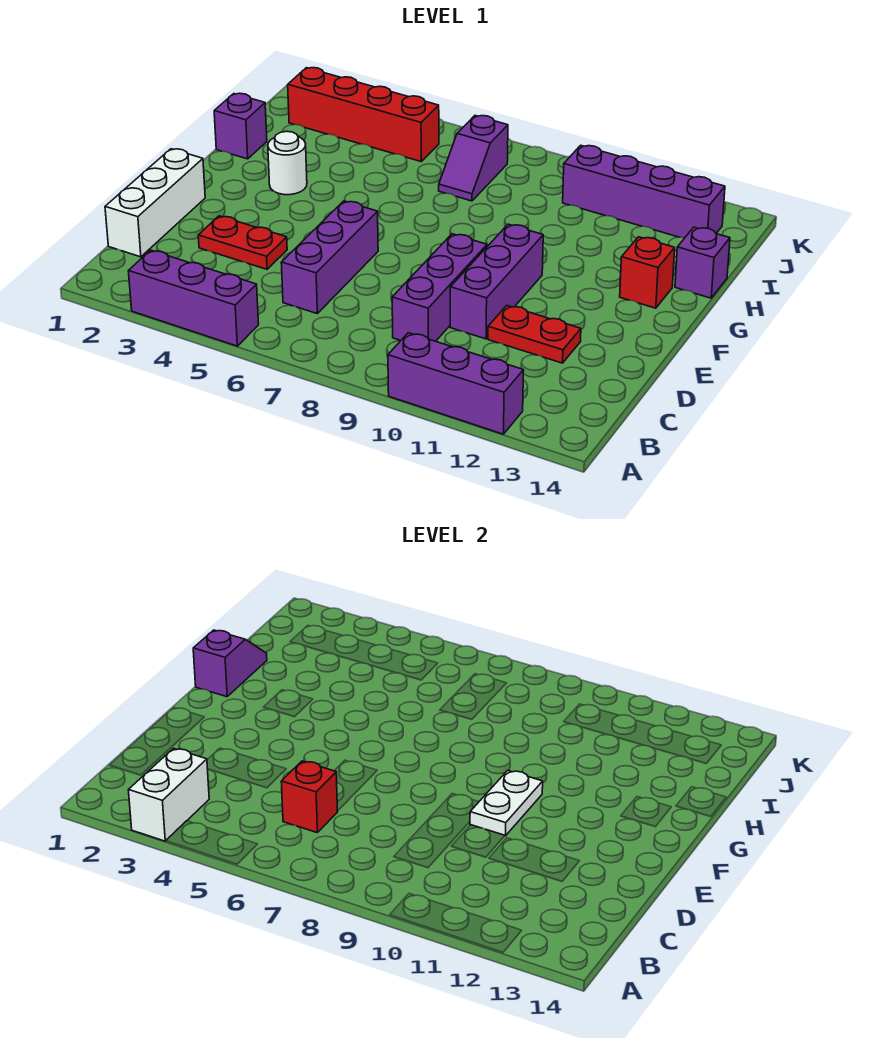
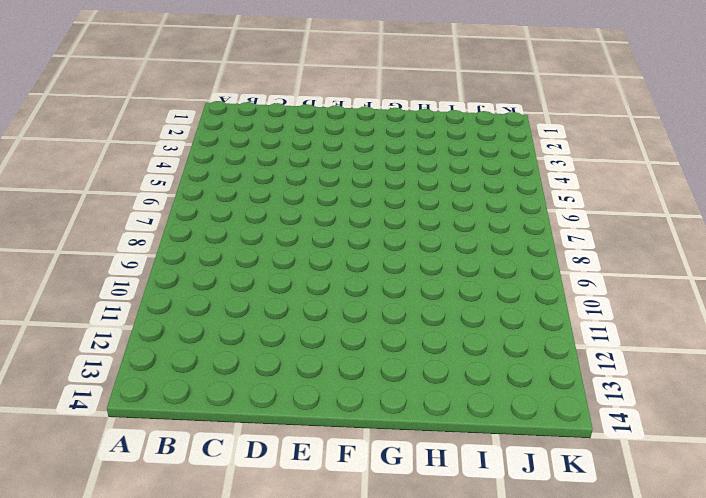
none -> purple brick A3:A5 level 1
none -> purple brick A10:A12 level 1
none -> white brick C1:E1 level 1

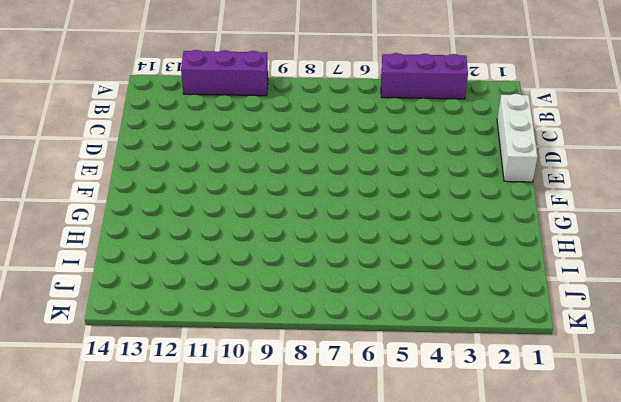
none -> purple brick C6:E6 level 1
none -> purple brick C9:E9 level 1
none -> red plate D3:D4 level 1

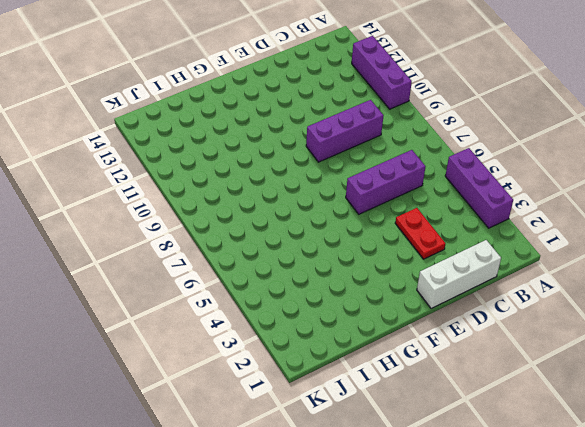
none -> purple brick D10:F10 level 1
none -> red plate D11:D12 level 1
none -> white round brick G3 level 1

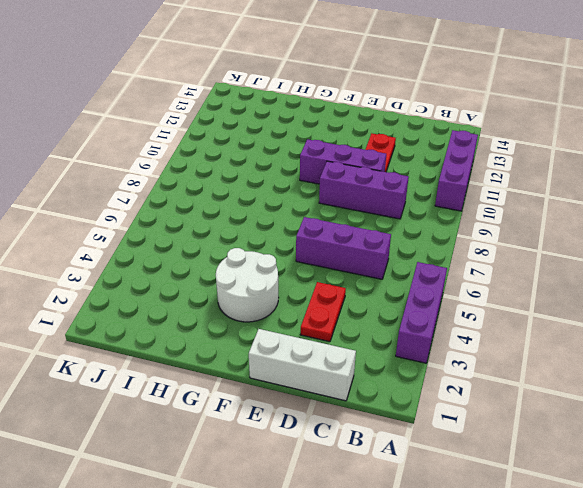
white round brick F3:G4 level 1 -> white round brick G3 level 1
none -> red brick G13 level 1
none -> purple brick H1 level 1
none -> purple brick H14 level 1

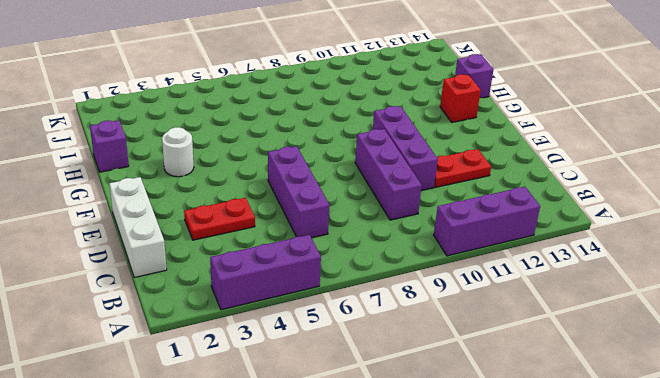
none -> purple slope I7:J7 level 1 top J
none -> red brick J2:J5 level 1
none -> purple brick J10:J13 level 1

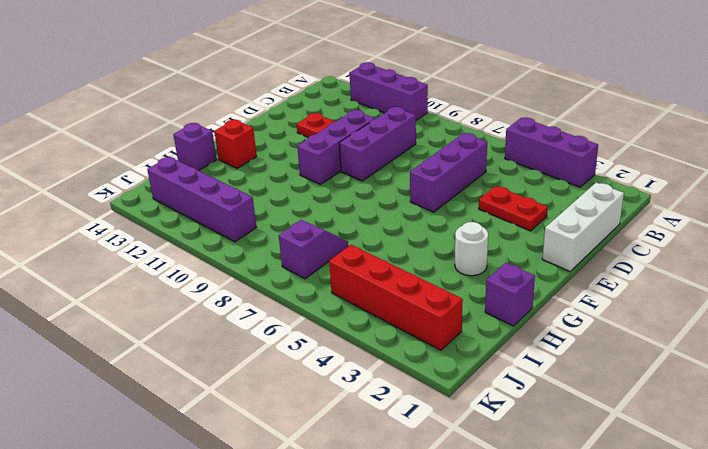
none -> white brick A3:B3 level 2
none -> red brick C6 level 2
none -> white plate E10:F10 level 2

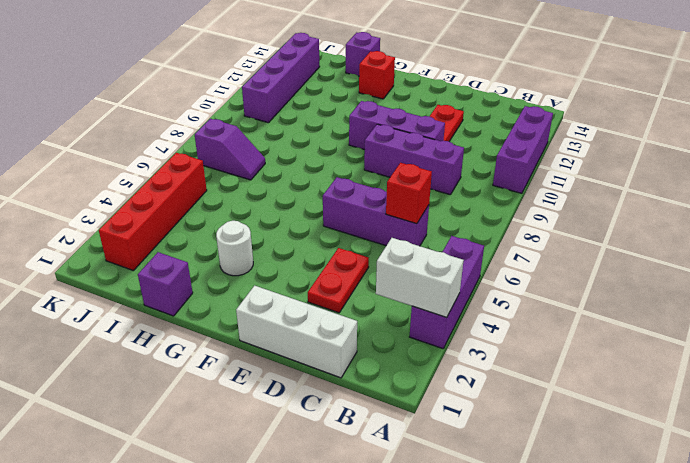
none -> white plate E10:F10 level 2
none -> purple slope G1:H1 level 2 top G

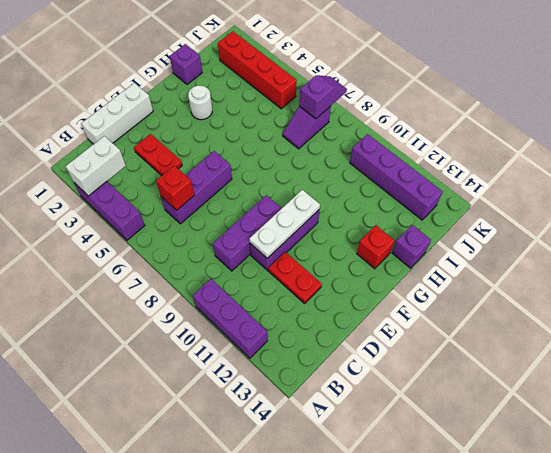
white plate D10:F10 level 2 -> white plate E10:F10 level 2
purple slope J7:K7 level 2 top J -> purple slope G1:H1 level 2 top G

